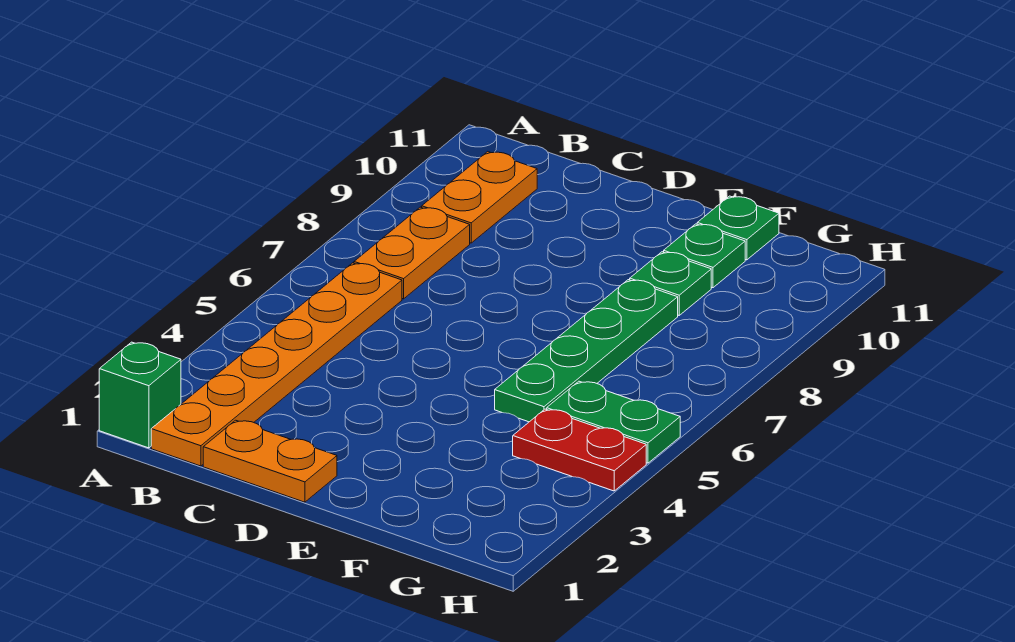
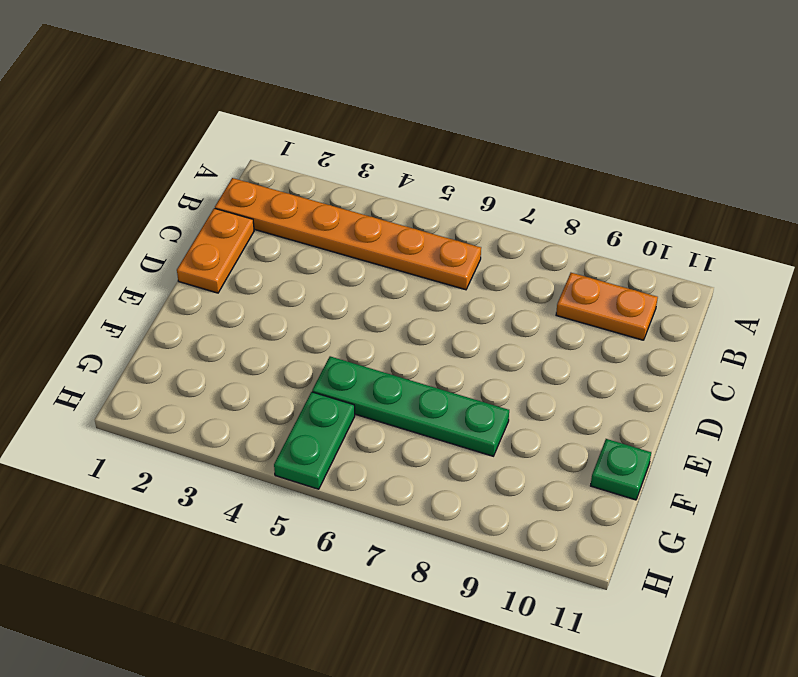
none -> green brick A1 level 1
none -> orange plate B7:B8 level 1

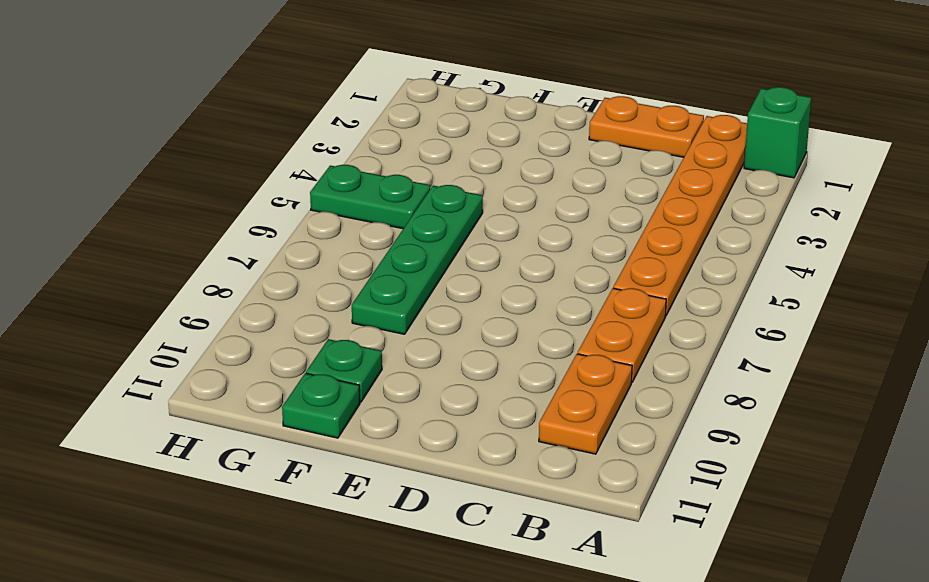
none -> green plate F9 level 1
none -> red plate G4:H4 level 1

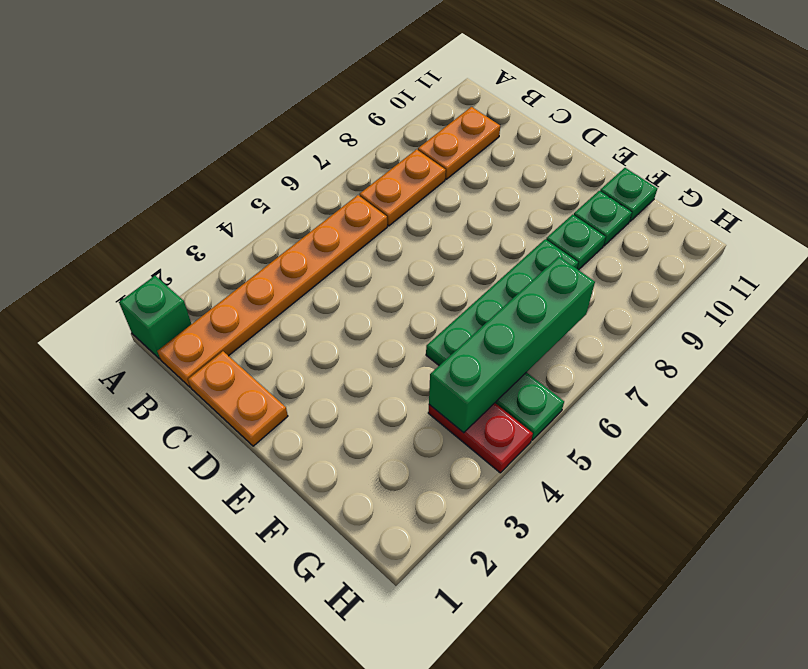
green brick G4:G7 level 2 -> none

